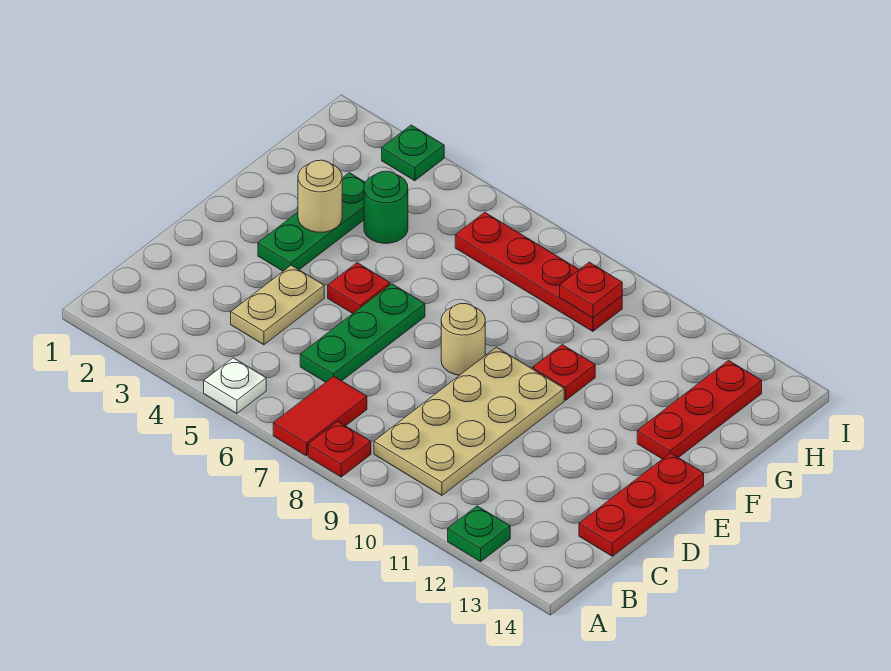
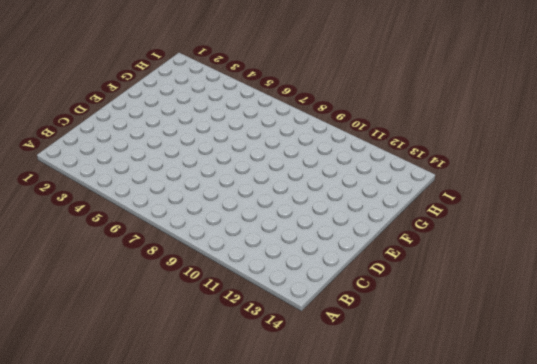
none -> white plate A5 level 1
none -> red tile A7:B7 level 1
none -> red plate A8 level 1

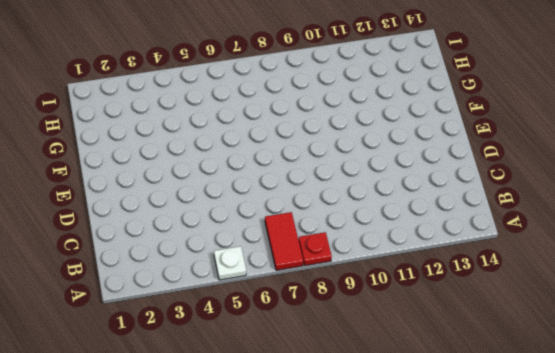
none -> green plate A12 level 1
none -> tan plate B9:E10 level 1
none -> tan plate C4:D4 level 1

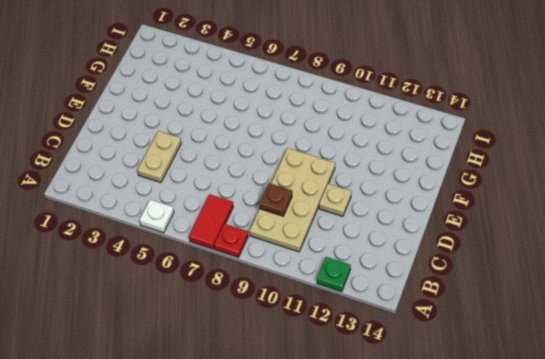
brown plate C9 level 2 -> none
tan plate D11 level 1 -> none
none -> green plate C6:E6 level 1
none -> red plate C14:E14 level 1
none -> green plate E3:G3 level 1

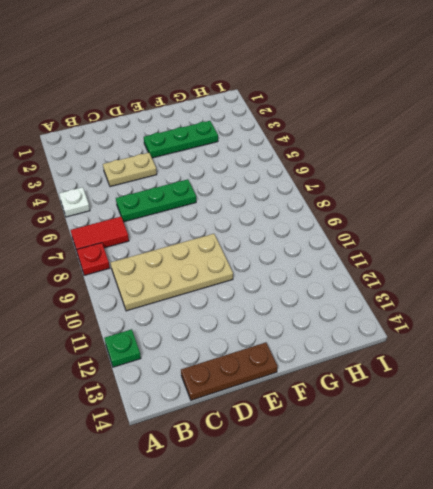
brown plate C14:E14 level 1 -> red plate C14:E14 level 1
none -> red plate E5 level 1
none -> tan round brick E8 level 1
none -> red plate F10 level 1

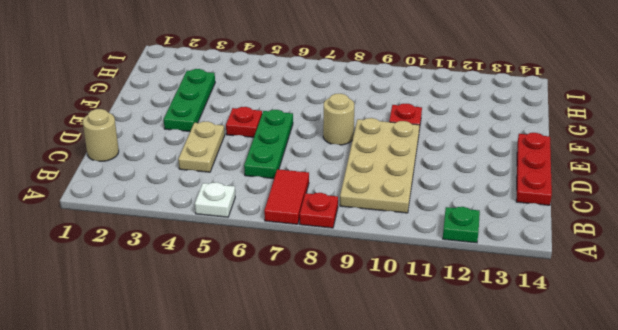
tan round brick C1 level 1 -> tan round brick F3 level 2
none -> red plate F13:H13 level 1
none -> green round brick G4 level 1
none -> red plate H6:H9 level 1

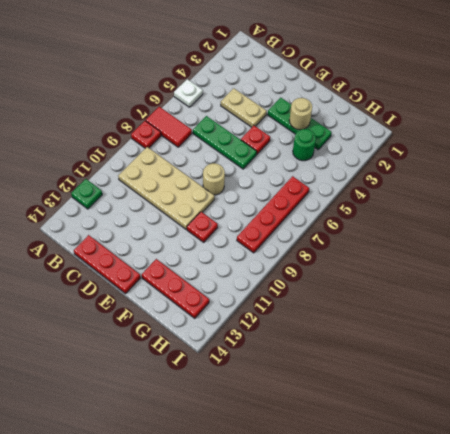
none -> green plate I3 level 1
none -> red plate H9 level 2

